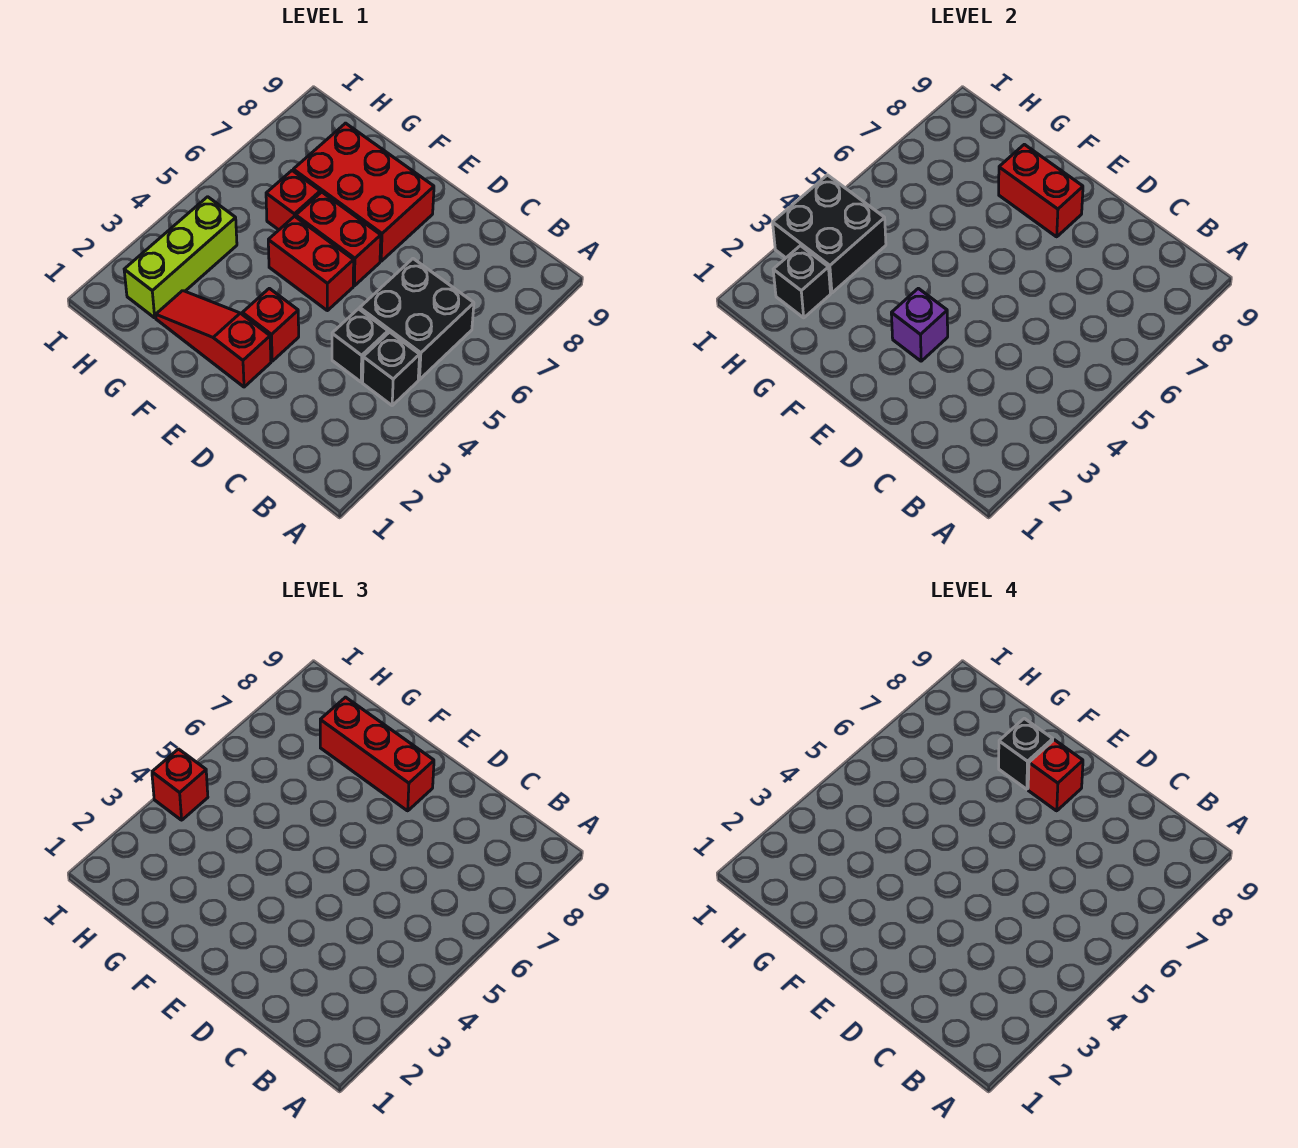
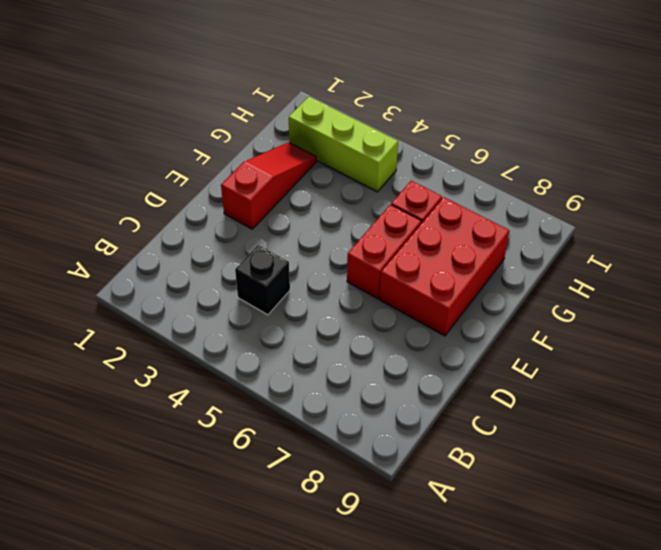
none -> black brick B4 level 1
none -> black brick B5:C6 level 1
none -> red brick E3 level 1

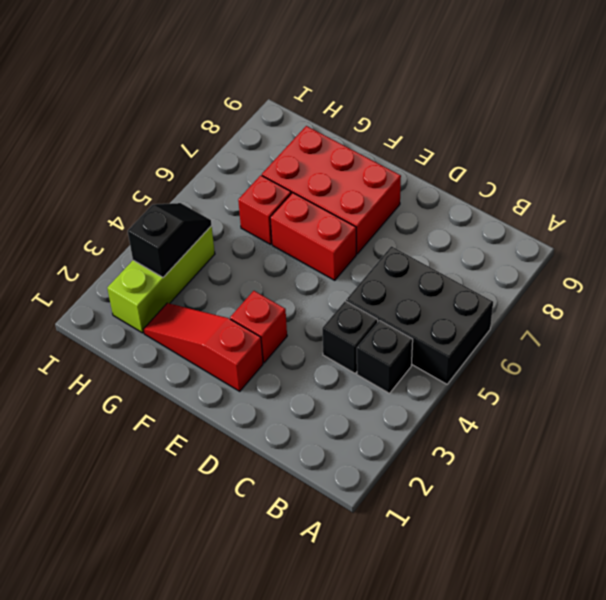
black brick A5:C6 level 1 -> black brick B5:C6 level 1
black slope H3:H4 level 2 top 3 -> black brick H3:I4 level 2
none -> red brick E5:F5 level 1
none -> purple brick E3 level 2
none -> red brick E8:F8 level 2

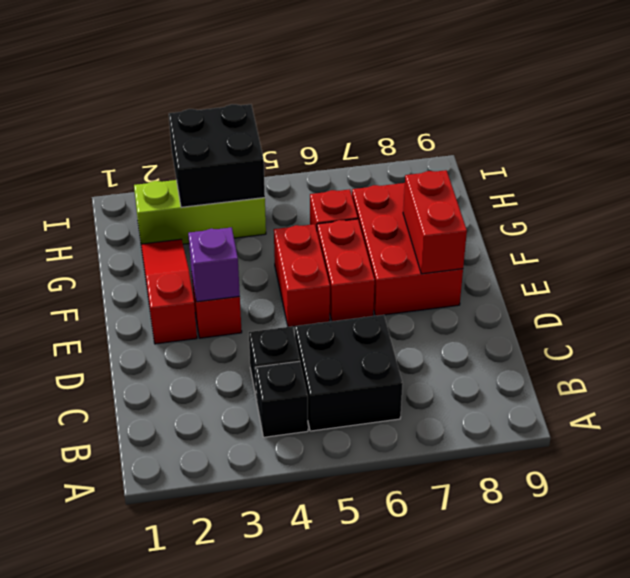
none -> black brick H2 level 2
none -> red brick E8:G8 level 3
none -> red brick I4 level 3

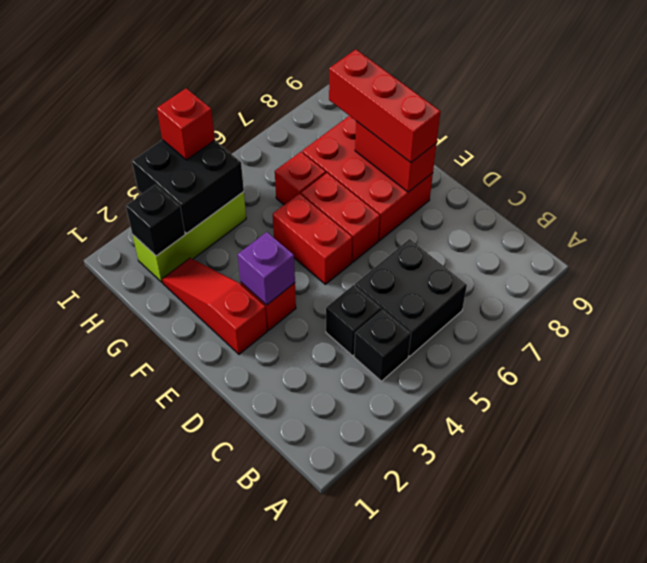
none -> red brick E8 level 4
none -> black brick F8 level 4

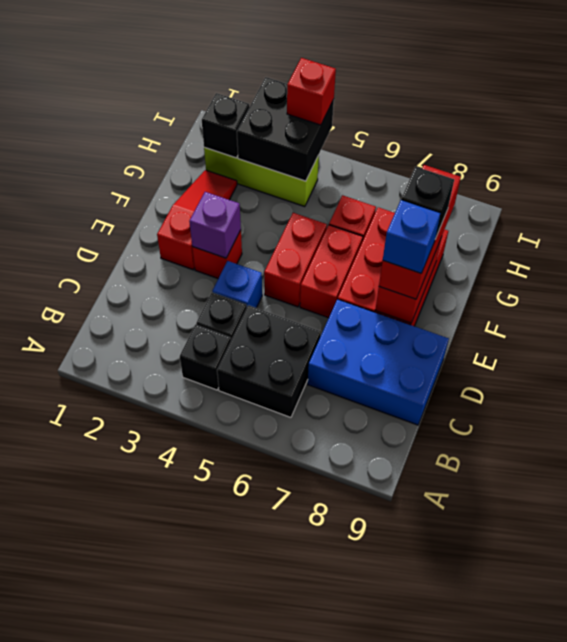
blue brick C7:D9 level 1 -> none
blue brick D4 level 1 -> none
blue brick E8 level 4 -> red brick E8 level 4

